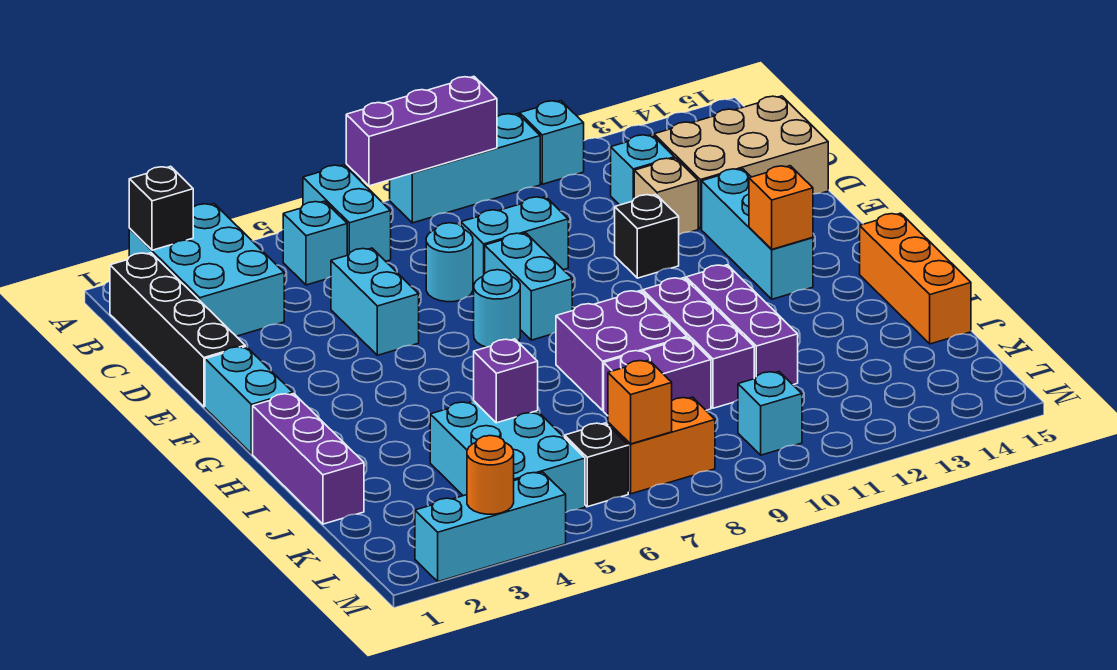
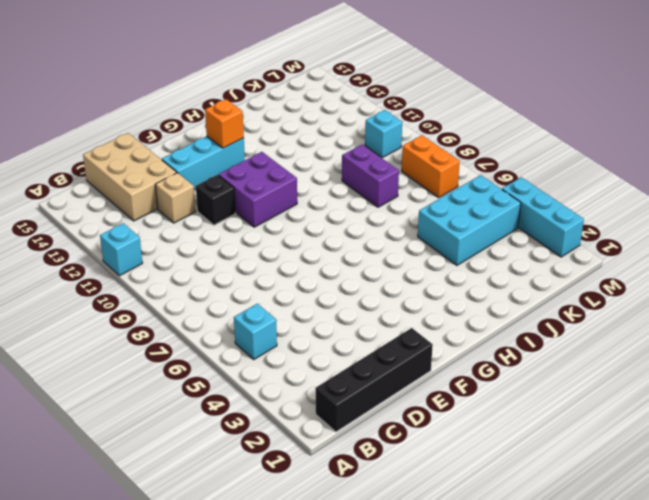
purple brick F10:G11 level 1 -> purple brick H8:I9 level 1
none -> cyan brick A2:C3 level 1
none -> cyan brick A6:B6 level 1
none -> cyan brick A8:A10 level 1
none -> cyan brick C12 level 1

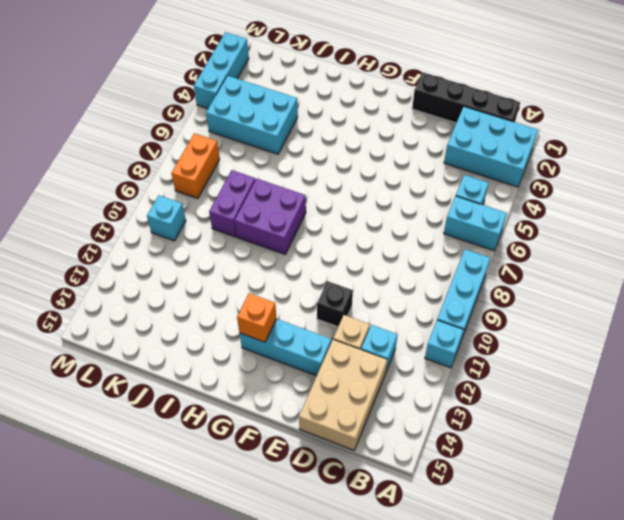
none -> cyan brick D5:E5 level 1
none -> cyan round brick D7 level 1
none -> cyan brick D8:D9 level 1
none -> cyan brick E8:F8 level 1

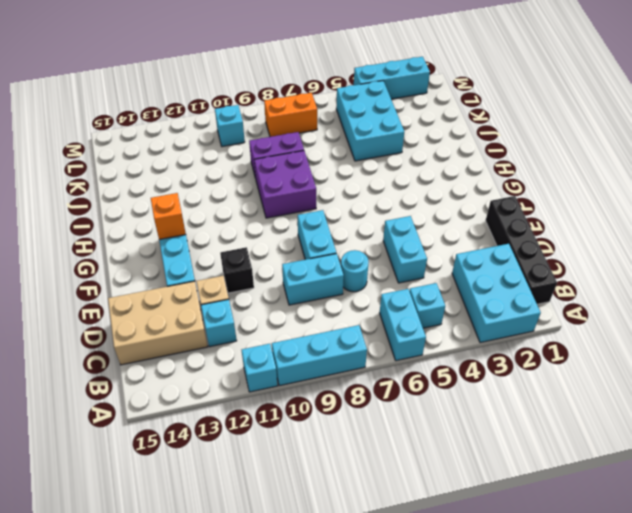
none -> cyan brick F1:G1 level 1
none -> cyan round brick F7 level 1
none -> purple brick H1:J1 level 1
none -> purple brick H10:J10 level 1

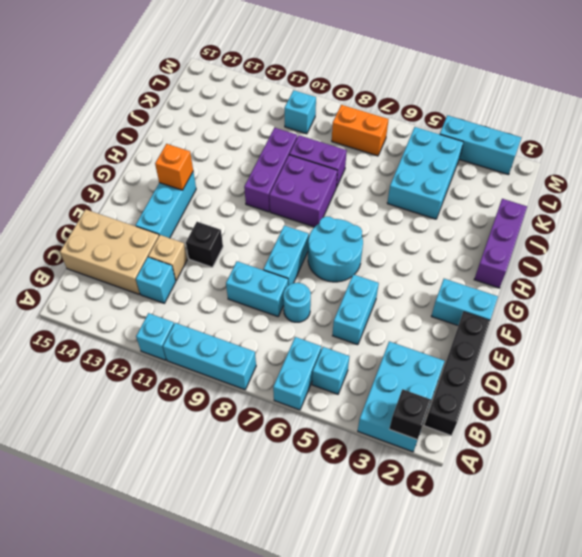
cyan brick F1:F2 level 1 -> cyan brick F1:G1 level 1
cyan round brick F6:G7 level 1 -> cyan round brick F7 level 1
none -> purple brick H11:J11 level 1
none -> orange brick H15:J15 level 1
none -> black brick L6 level 1
none -> purple brick A7:A9 level 2

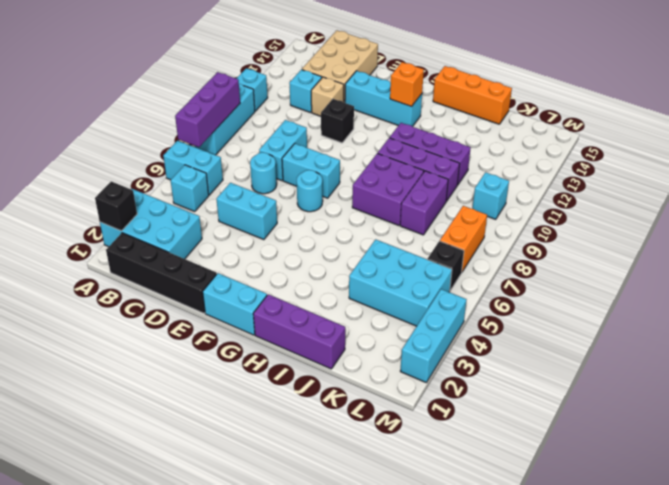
none -> purple brick J5 level 2
none -> orange brick L7 level 2
none -> orange round brick M3 level 2

